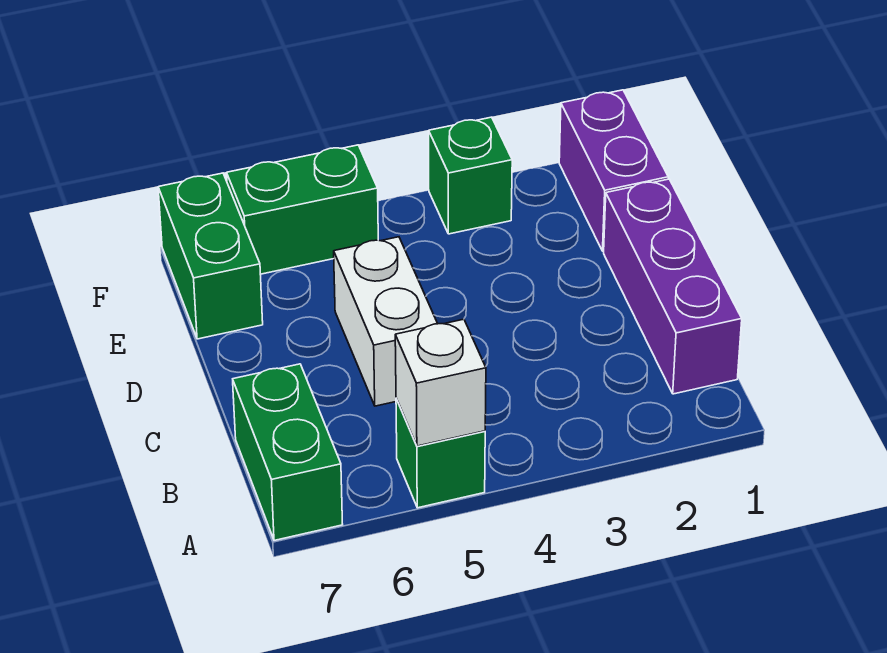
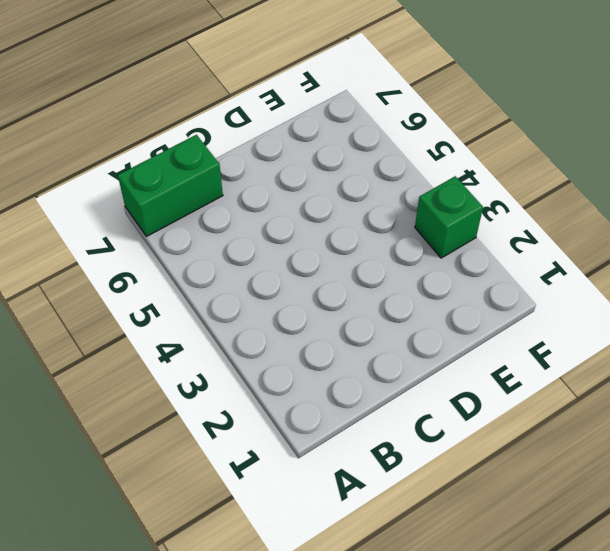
none -> green brick A5 level 1
none -> purple brick B1:D1 level 1

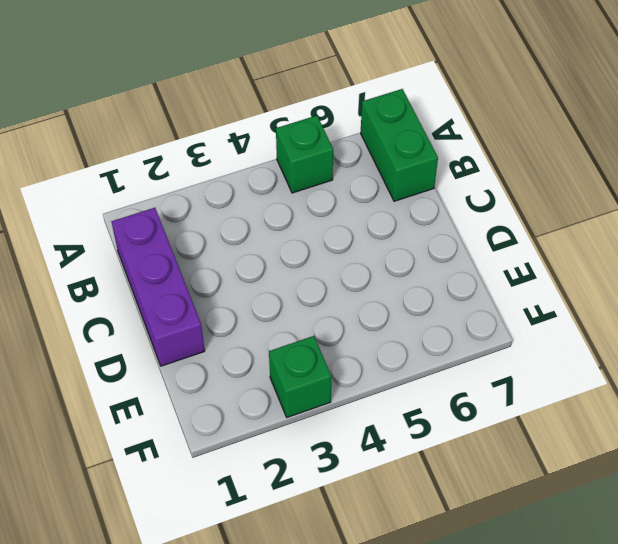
none -> white brick C5:D5 level 1
none -> purple brick E1:F1 level 1

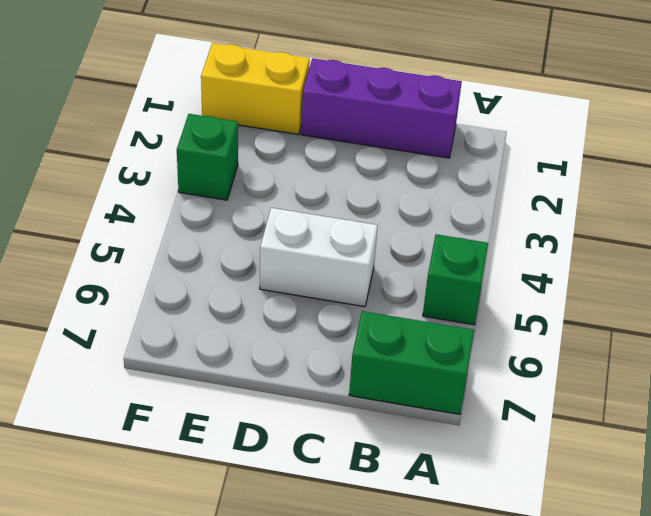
yellow brick E1:F1 level 1 -> purple brick E1:F1 level 1
none -> green brick E7:F7 level 1
none -> green brick F5:F6 level 1

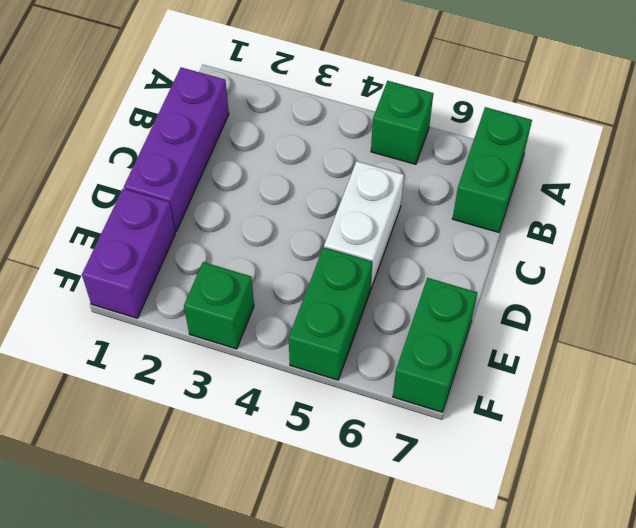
green brick E5:F5 level 1 -> green brick F5:F6 level 1
none -> white brick A5 level 2

